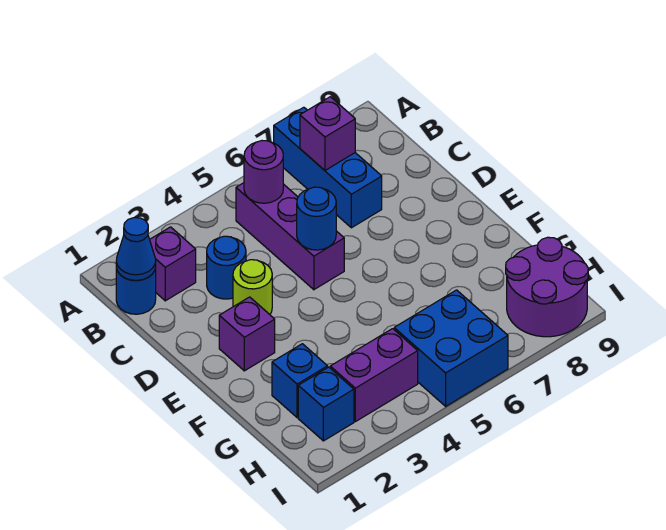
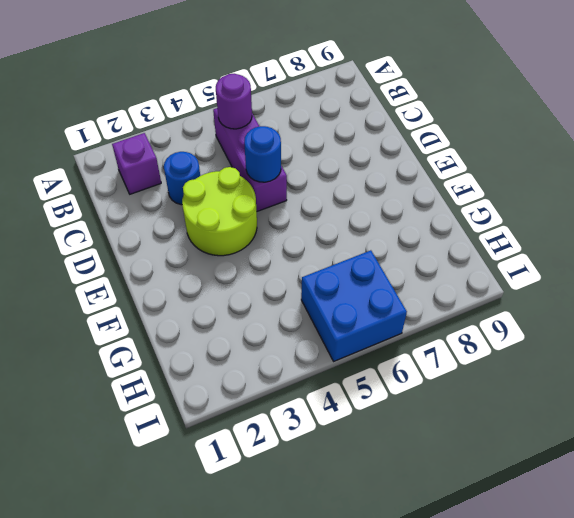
lime round brick D3:E4 level 1 -> lime round brick D3 level 1
none -> blue brick A7:C7 level 1
none -> blue round brick B1 level 1
none -> purple brick E2 level 1

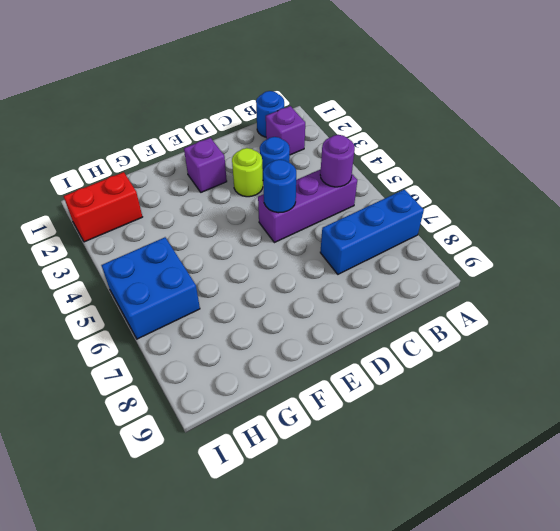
red brick H2:I2 level 1 -> blue brick H2 level 1
none -> blue brick G2 level 1
none -> purple brick H3:H4 level 1
none -> purple round brick H8:I9 level 1

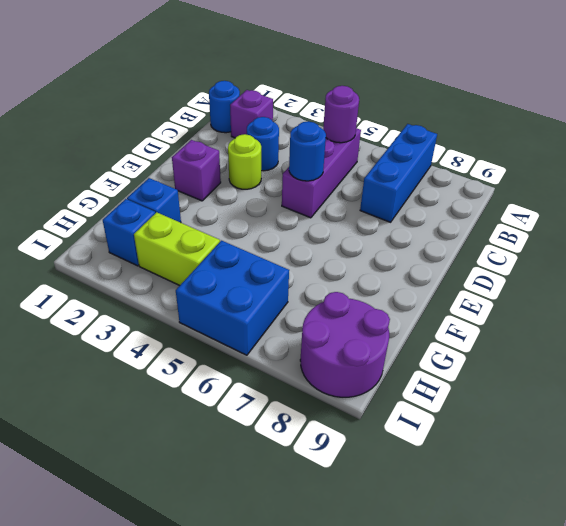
lime brick H3:H4 level 1 -> purple brick H3:H4 level 1
none -> blue cone B1 level 2
none -> purple brick B7 level 2

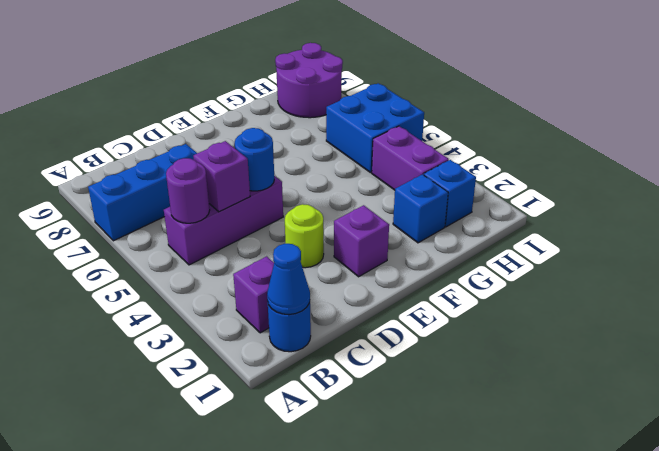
purple brick C5 level 2 -> purple brick B7 level 2
none -> blue round brick C3 level 1

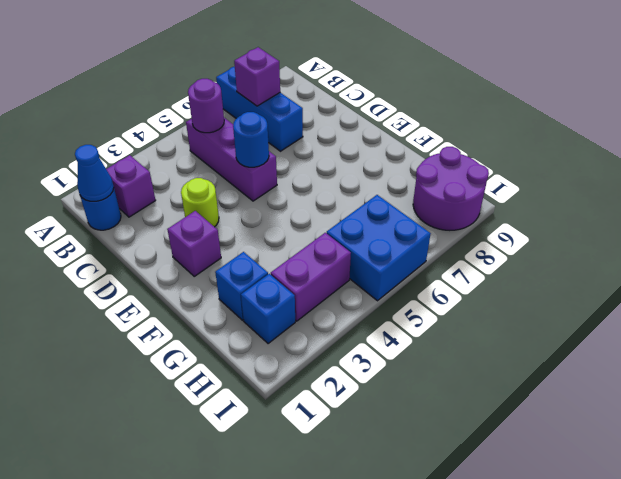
none -> blue round brick C3 level 1

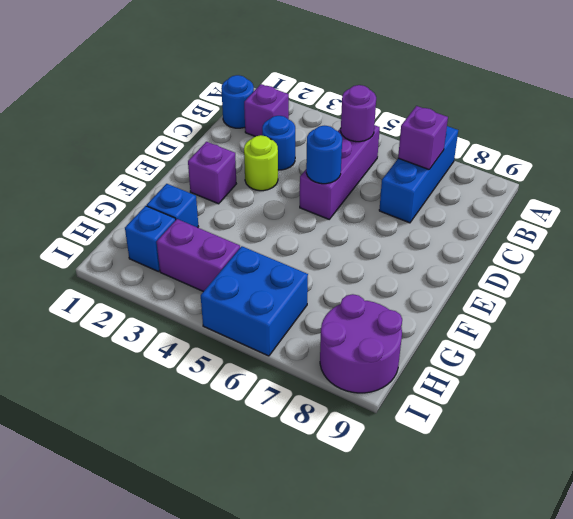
none -> blue cone B1 level 2

